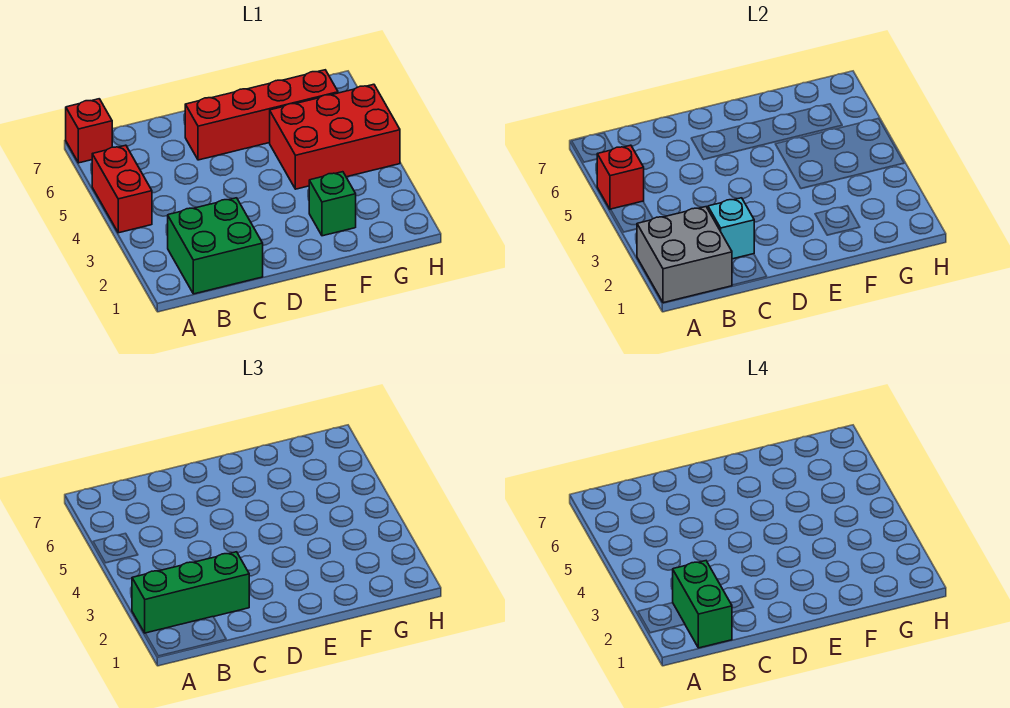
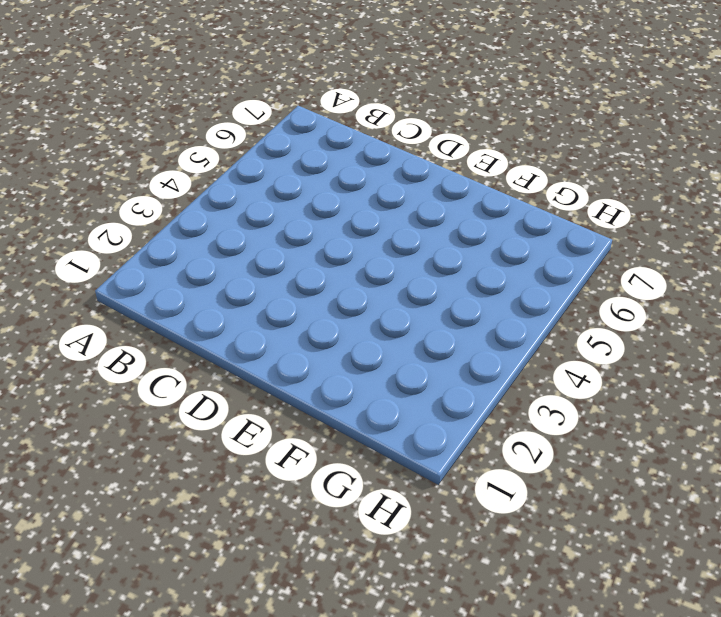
none -> red brick A4:A5 level 1
none -> red brick A7 level 1

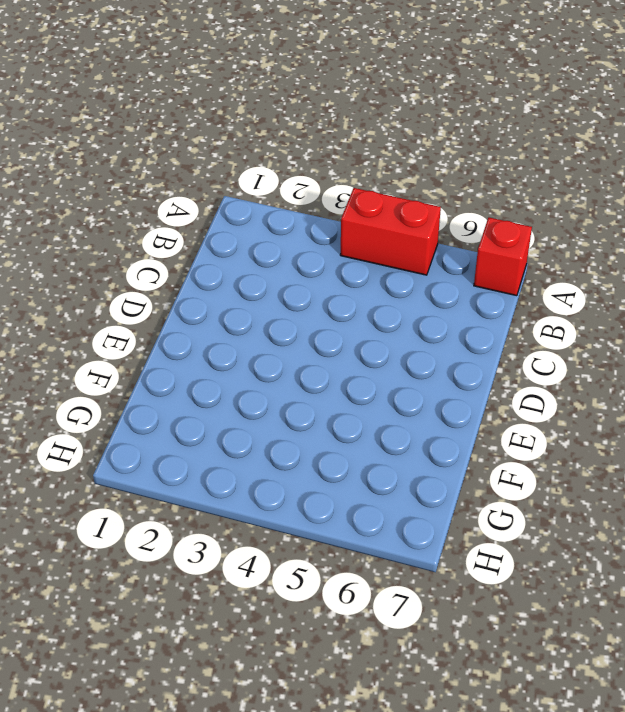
none -> green brick B1:C2 level 1
none -> red brick D6:G6 level 1

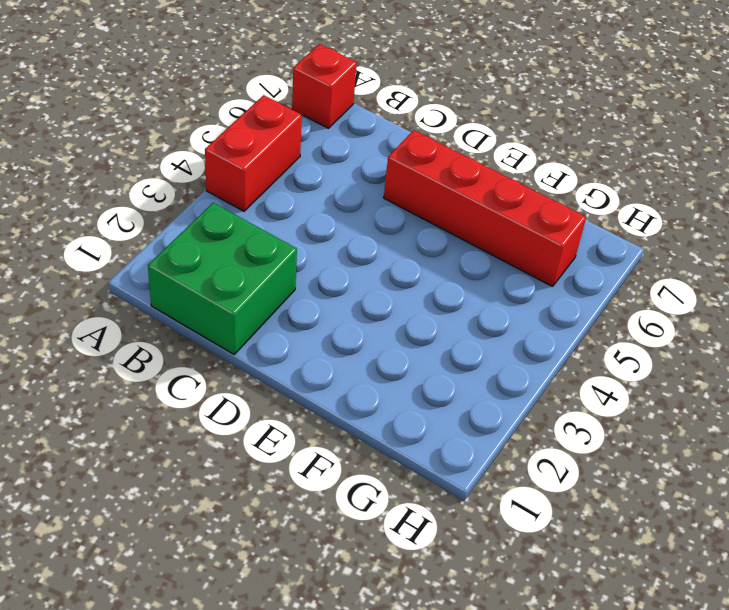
none -> green brick F2 level 1
none -> red brick F4:H5 level 1

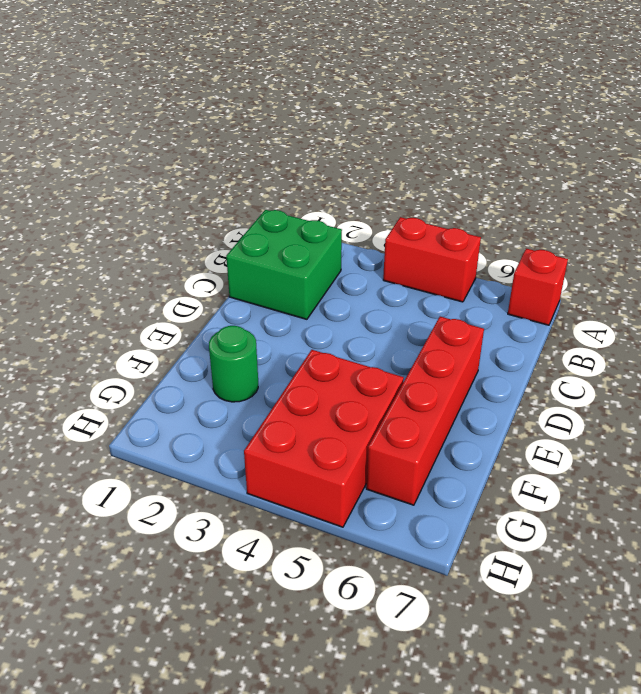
green round brick F2 level 1 -> green brick F2 level 1
none -> grey brick A1:B2 level 2
none -> red brick A5 level 2

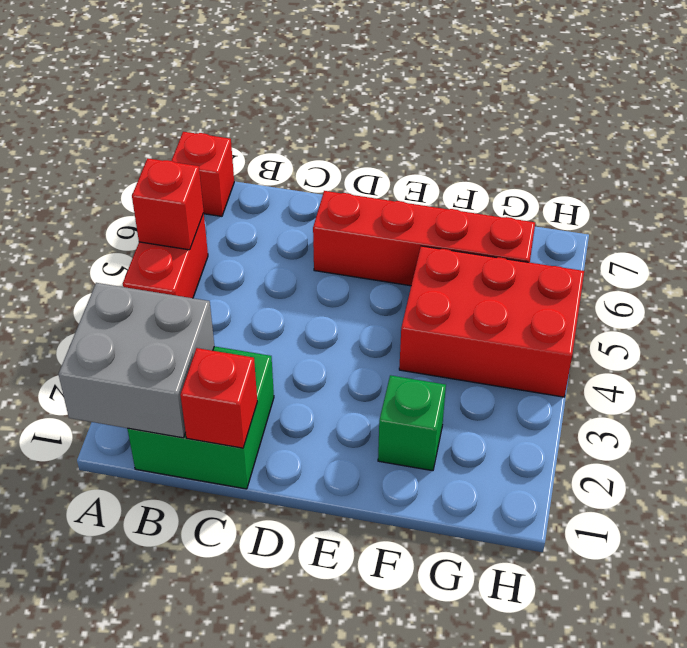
red brick C1 level 2 -> none
none -> cyan brick C2 level 2
none -> green brick A2:C2 level 3

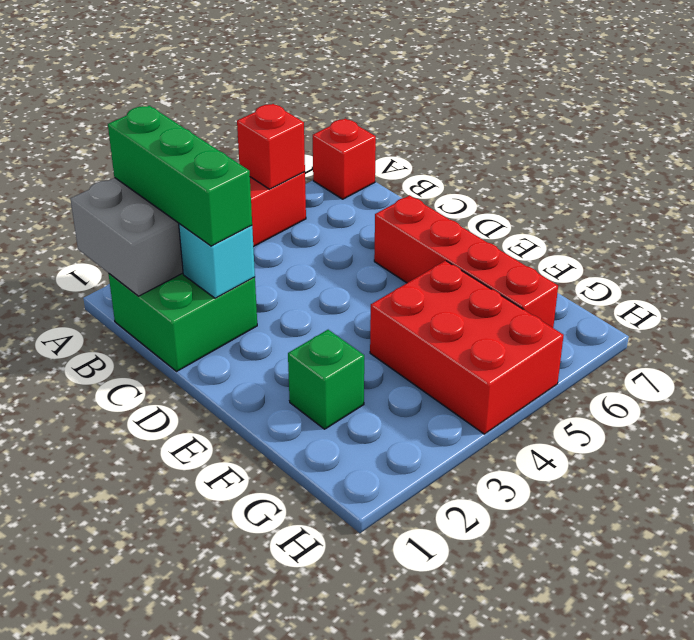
none -> green brick B1:B2 level 4

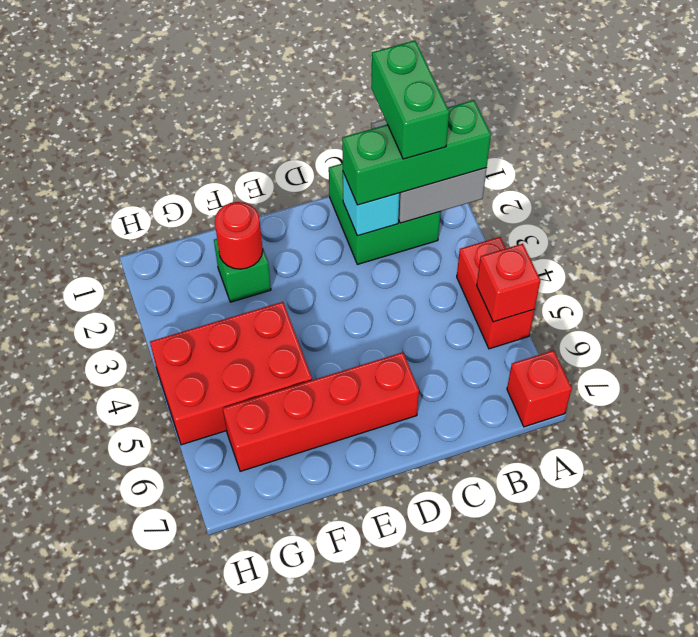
red round brick F2 level 2 -> none

